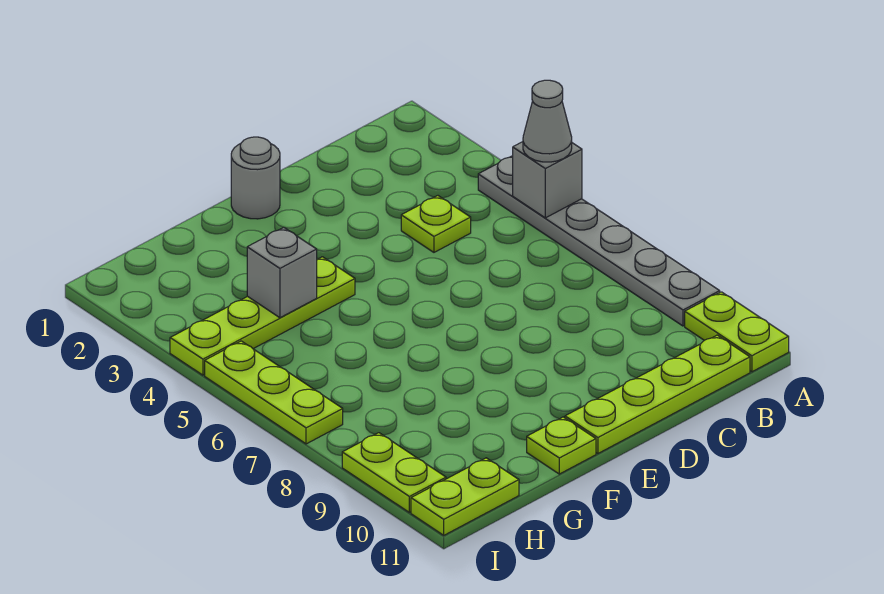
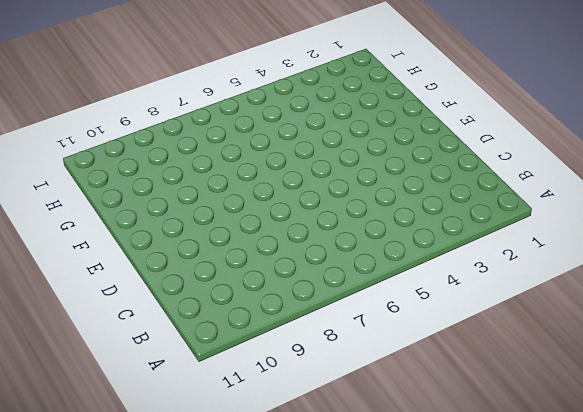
none -> grey plate A4:A9 level 1
none -> lime plate A10:A11 level 1
none -> lime plate B11:E11 level 1

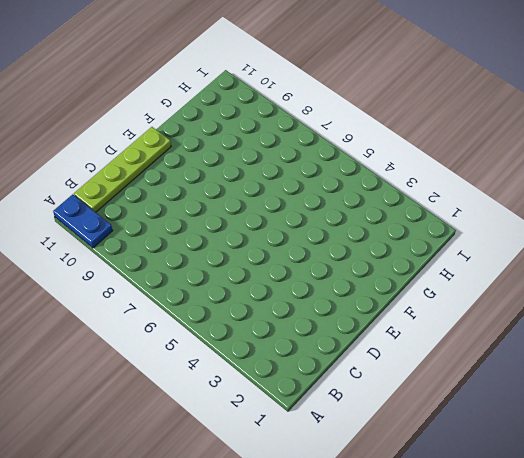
blue plate A10:A11 level 1 -> lime plate A10:A11 level 1
none -> grey plate A4:A9 level 1
none -> lime plate C4 level 1
none -> grey round brick E1 level 1

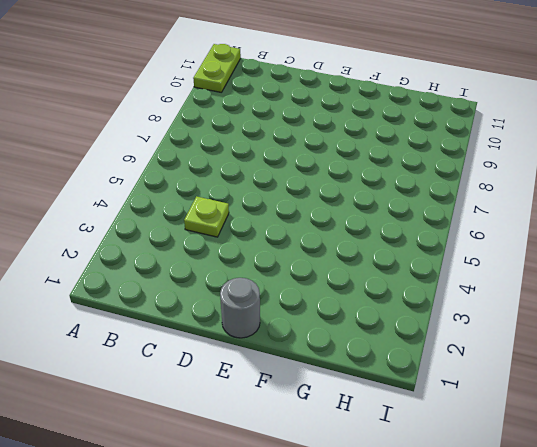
none -> grey plate A4:A9 level 1
none -> lime plate B11:E11 level 1
none -> lime plate F4:I4 level 1

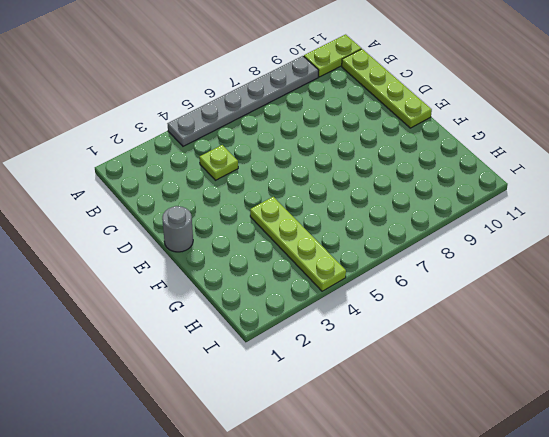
none -> lime plate F11 level 1
none -> lime plate H11:I11 level 1
none -> lime plate I5:I7 level 1

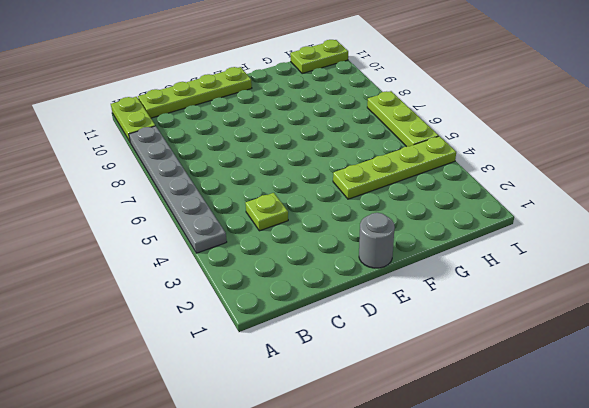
none -> lime plate F11 level 1
none -> lime plate I9:I10 level 1
none -> grey brick A5 level 2

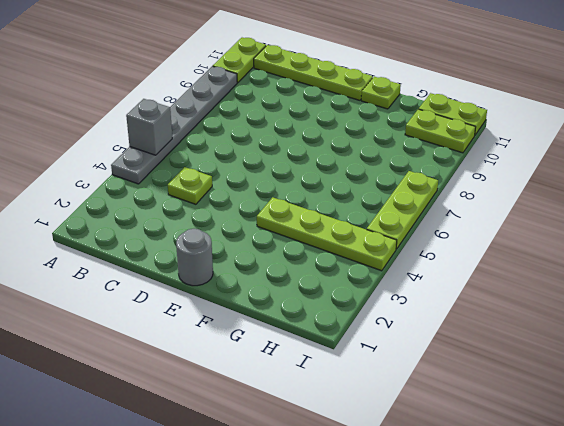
lime plate H10:I10 level 1 -> lime plate I9:I10 level 1
none -> grey brick G4 level 2
none -> grey cone A5 level 3

